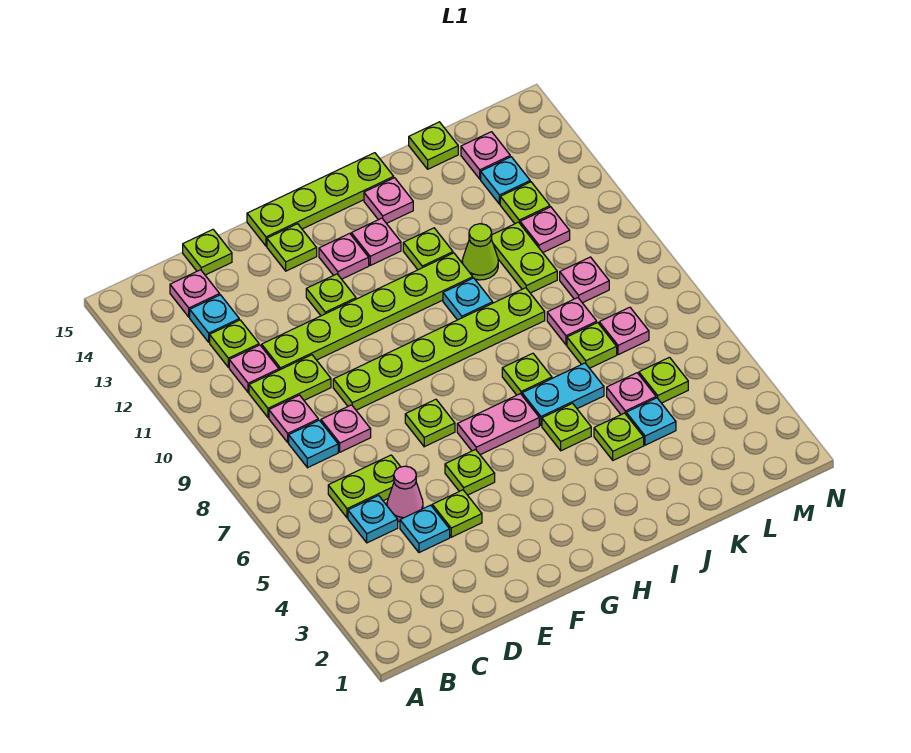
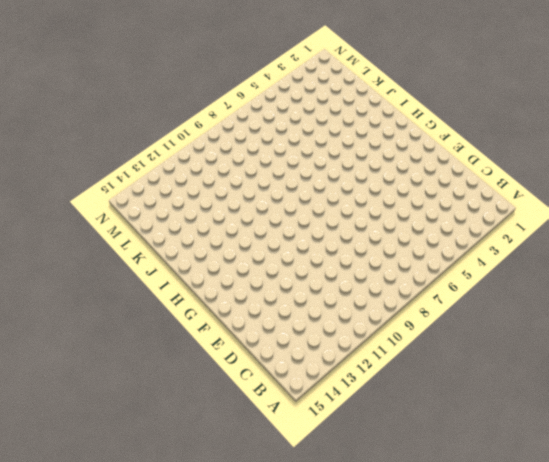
none -> cyan plate C5 level 1
none -> lime plate C6:D6 level 1
none -> cyan plate C8 level 1
none -> pink plate C9 level 1

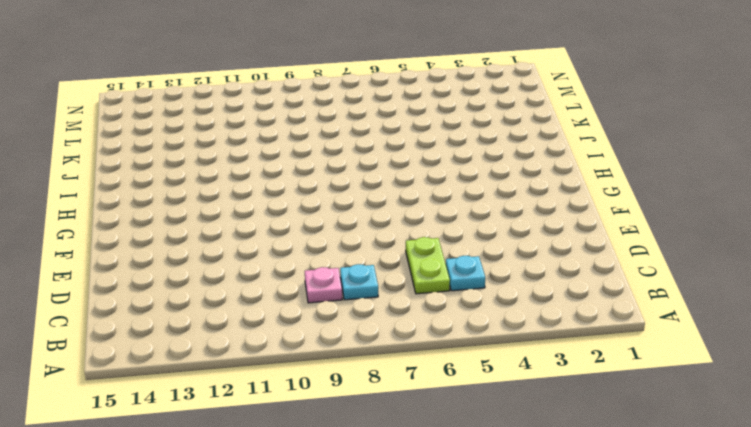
none -> lime plate C10:D10 level 1
none -> pink plate C11 level 1
none -> lime plate C12 level 1
none -> cyan plate C13 level 1

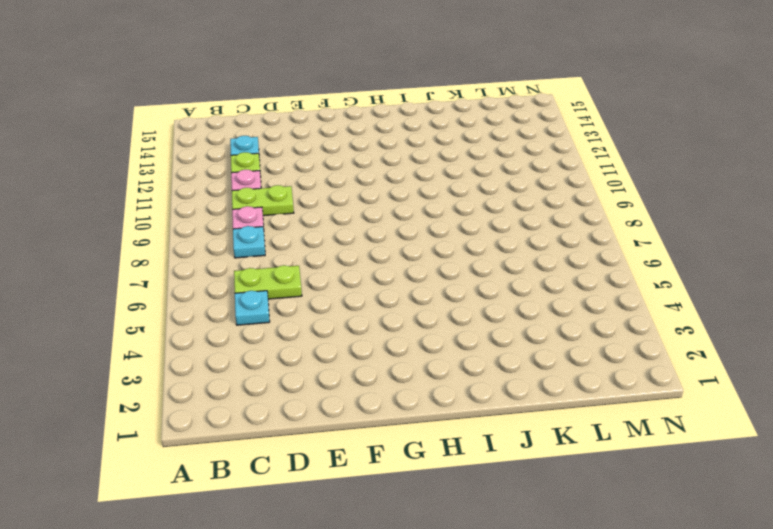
none -> pink plate C14 level 1
none -> cyan plate D4 level 1
none -> pink cone D5 level 1
none -> pink plate D8 level 1

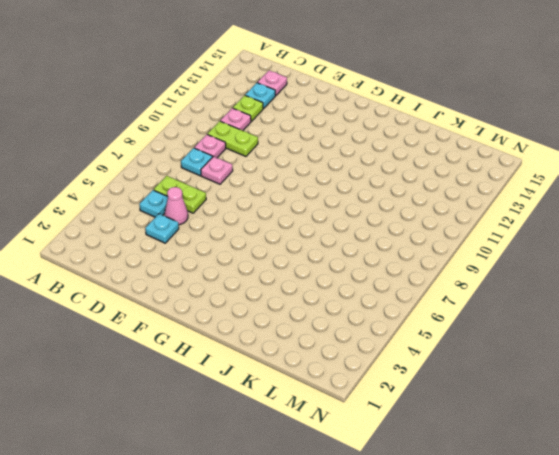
none -> lime plate D11:I11 level 1
none -> lime plate D15 level 1
none -> lime plate E4 level 1
none -> lime plate E9:J9 level 1

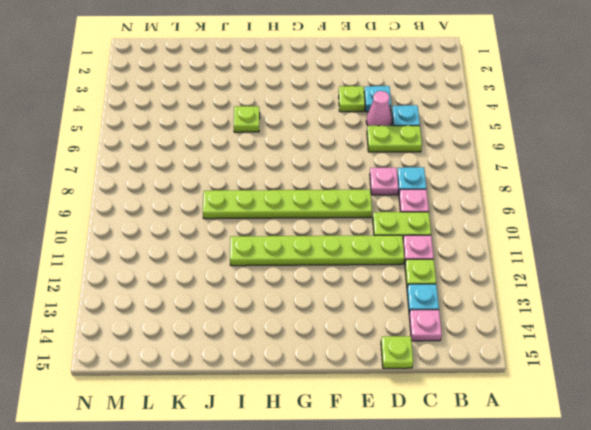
none -> lime plate F5 level 1
none -> lime plate F7 level 1
none -> lime plate F12 level 1
none -> lime plate F14 level 1

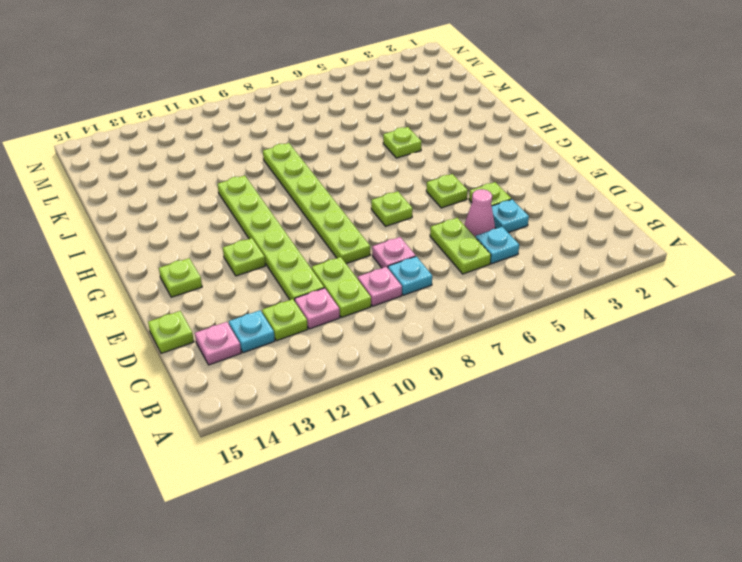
none -> lime plate F15:I15 level 1
none -> pink plate G6:H6 level 1
none -> pink plate G13 level 1
none -> pink plate H13 level 1

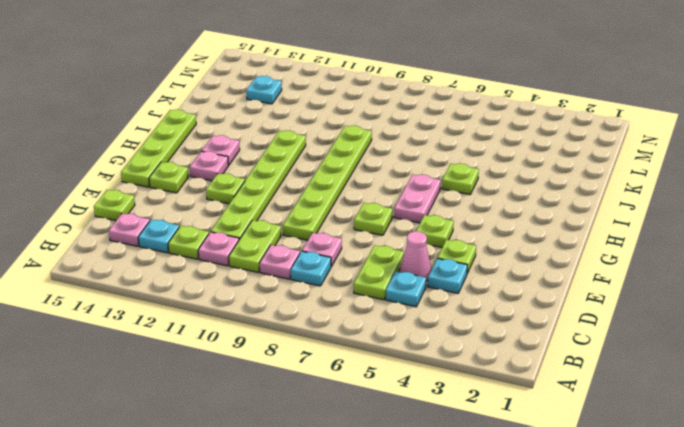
none -> cyan plate I6:J6 level 1
none -> lime plate I7 level 1
none -> cyan plate I10 level 1
none -> lime plate I12 level 1

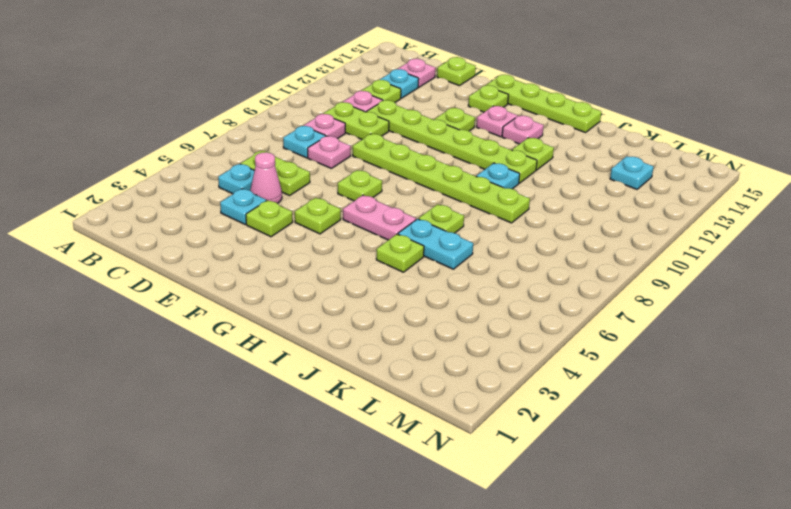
none -> pink plate I14 level 1
none -> lime plate J4 level 1
none -> lime cone J11 level 1
none -> cyan plate K4 level 1

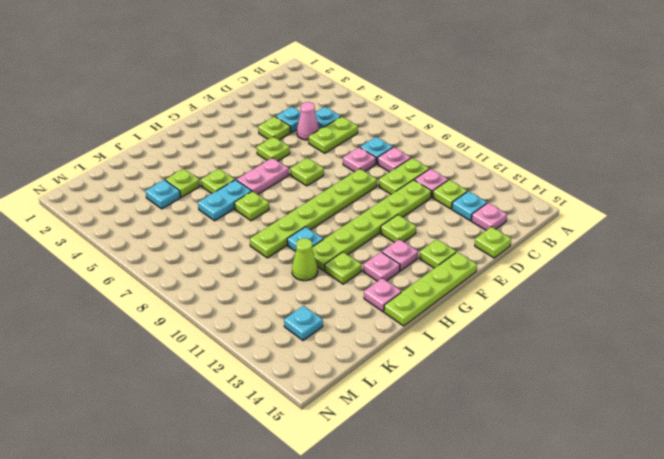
none -> pink plate K5 level 1
none -> lime plate K7 level 1
none -> pink plate K8 level 1
none -> lime plate K10:K11 level 1

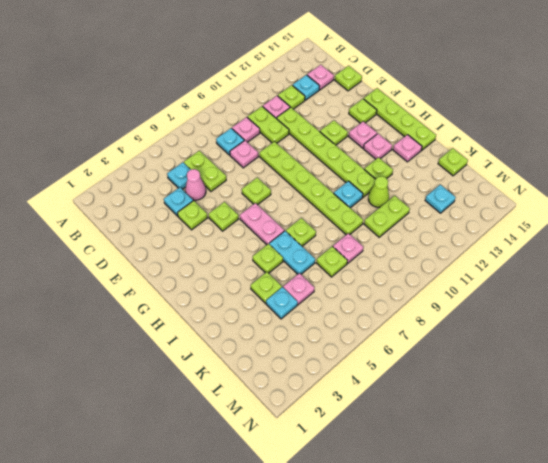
none -> lime plate L5 level 1
none -> pink plate L7 level 1
none -> pink plate L9 level 1
none -> pink plate L11 level 1

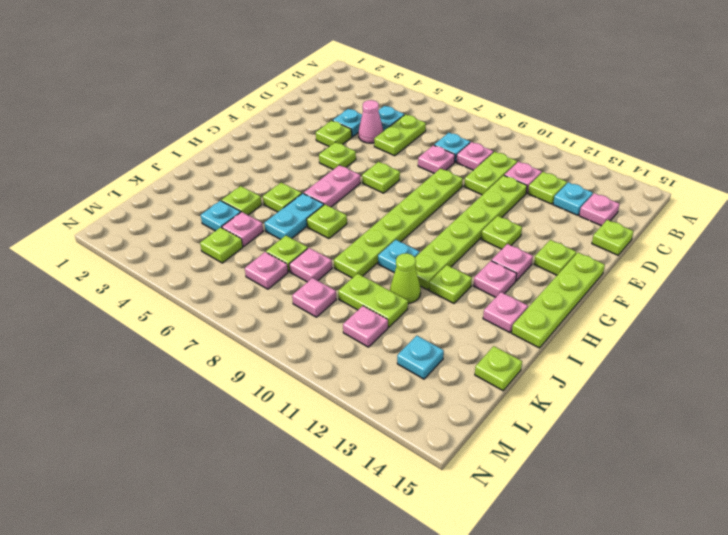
none -> lime plate L12 level 1
none -> pink plate L14 level 1

